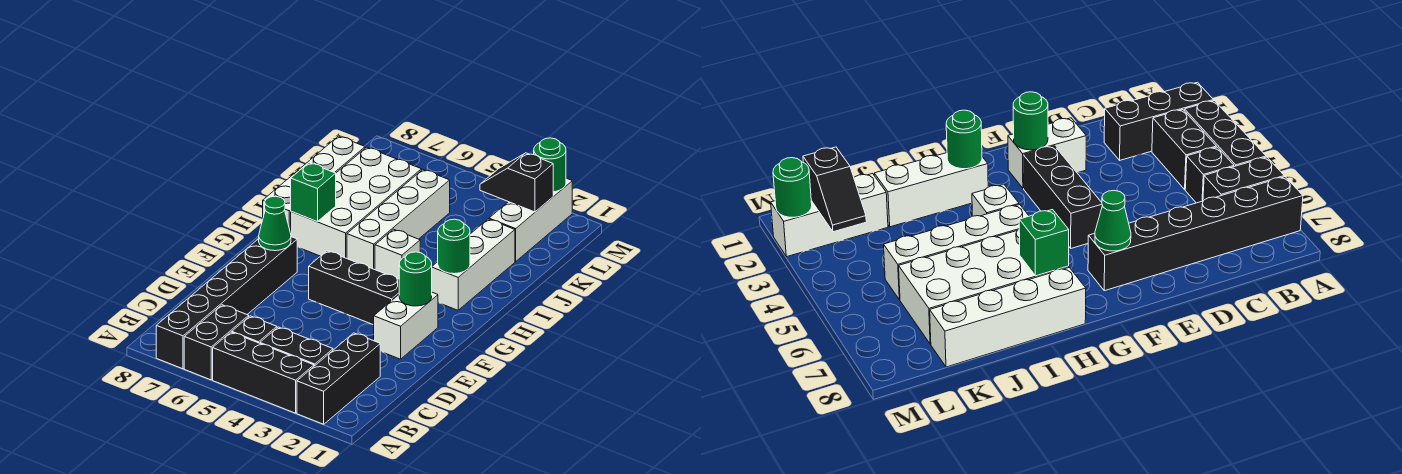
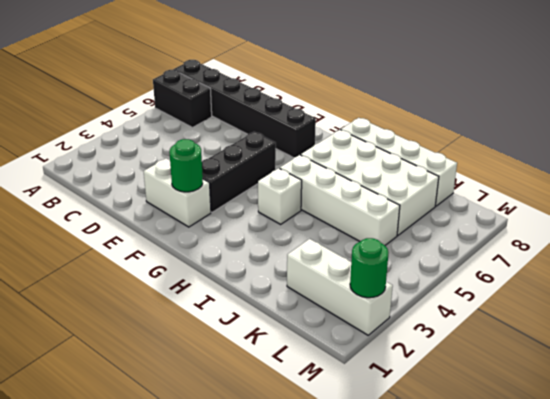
none -> black brick A2:C2 level 1
none -> black brick A3:A5 level 1
none -> black brick B3:B4 level 1

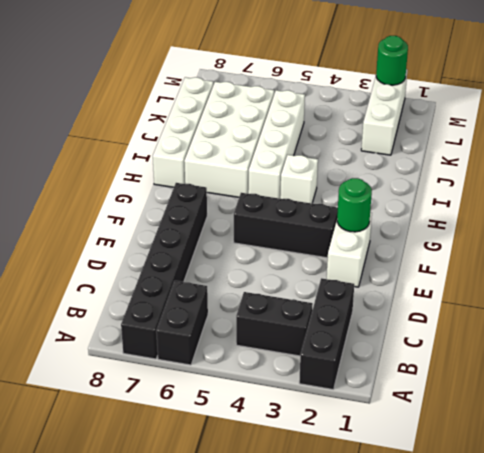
none -> black brick A3:A5 level 1
none -> black brick B5 level 1
none -> white brick H2:J2 level 1

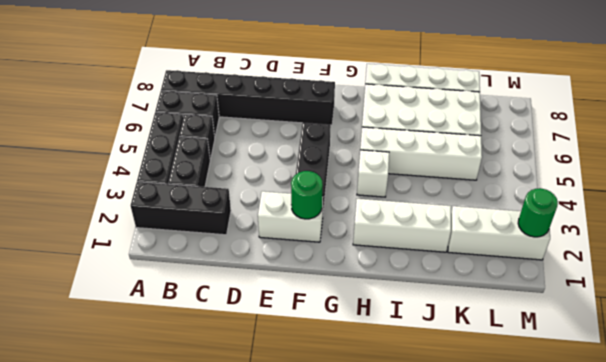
none -> green cone F7 level 2
none -> green round brick H2 level 2
none -> green brick H7 level 2

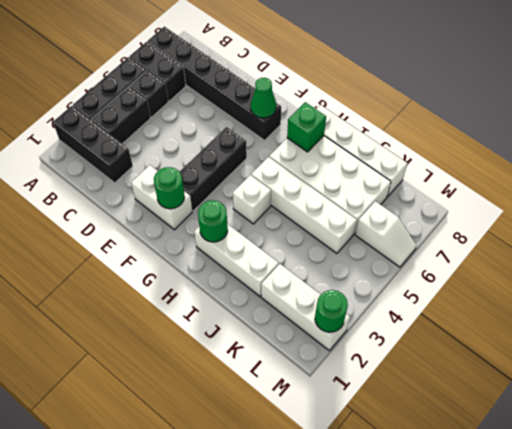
white slope L6:M6 level 1 top L -> none
none -> black slope L2:L3 level 2 top 2

